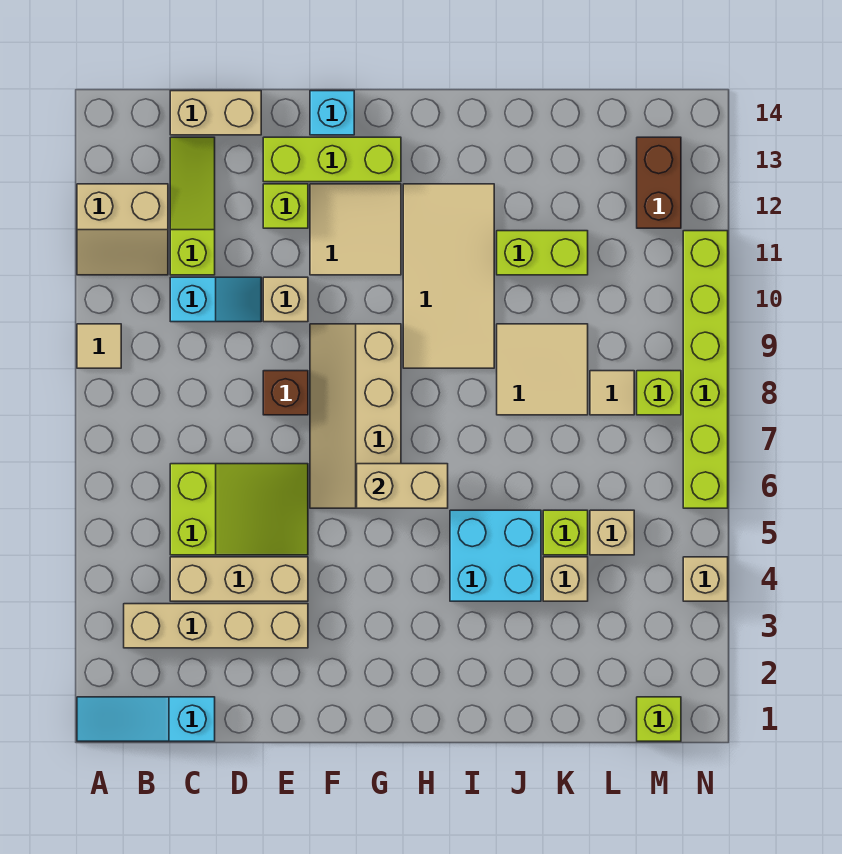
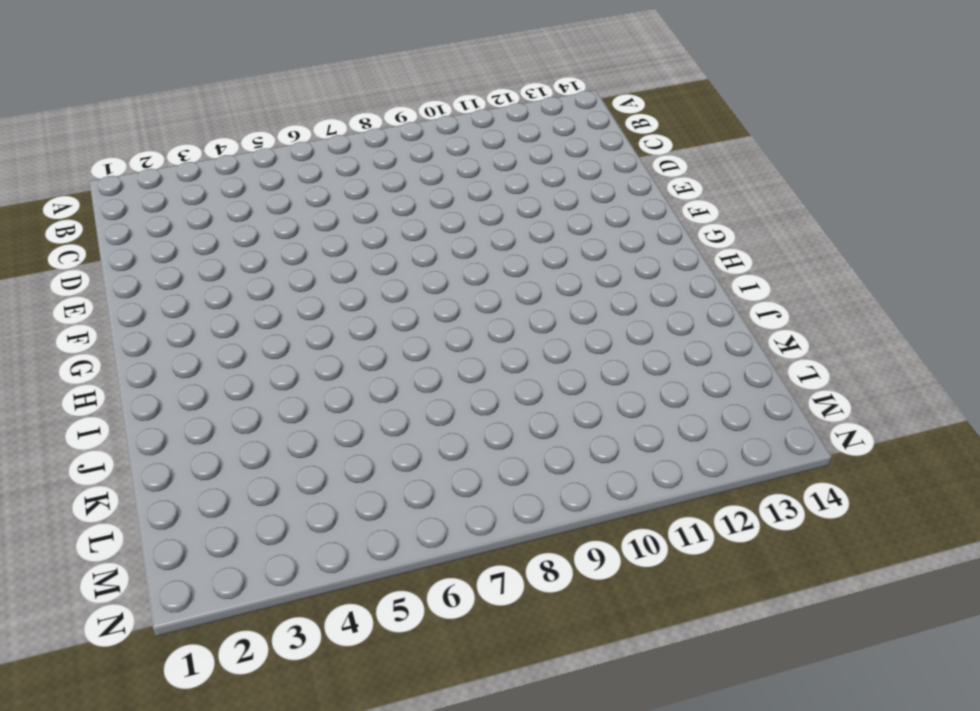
none -> cyan slope A1:C1 level 1 top C
none -> tan tile A9 level 1
none -> tan slope A11:B12 level 1 top 12
none -> tan brick B3:E3 level 1

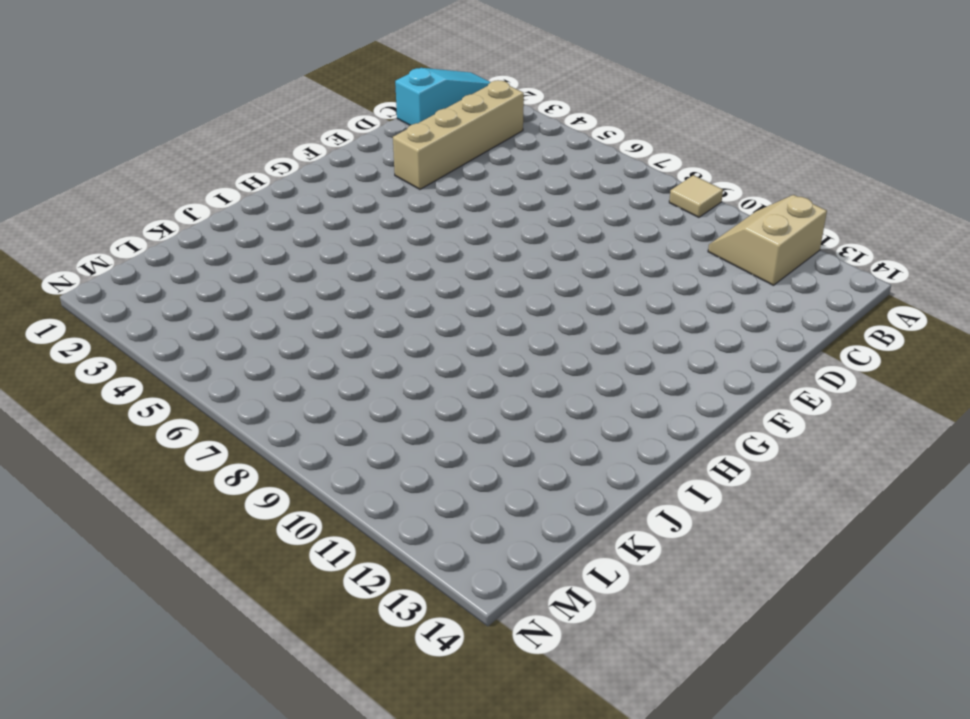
none -> tan brick C4:E4 level 1
none -> lime slope C5:E6 level 1 top C
none -> cyan slope C10:D10 level 1 top C
none -> lime slope C11:C13 level 1 top 11

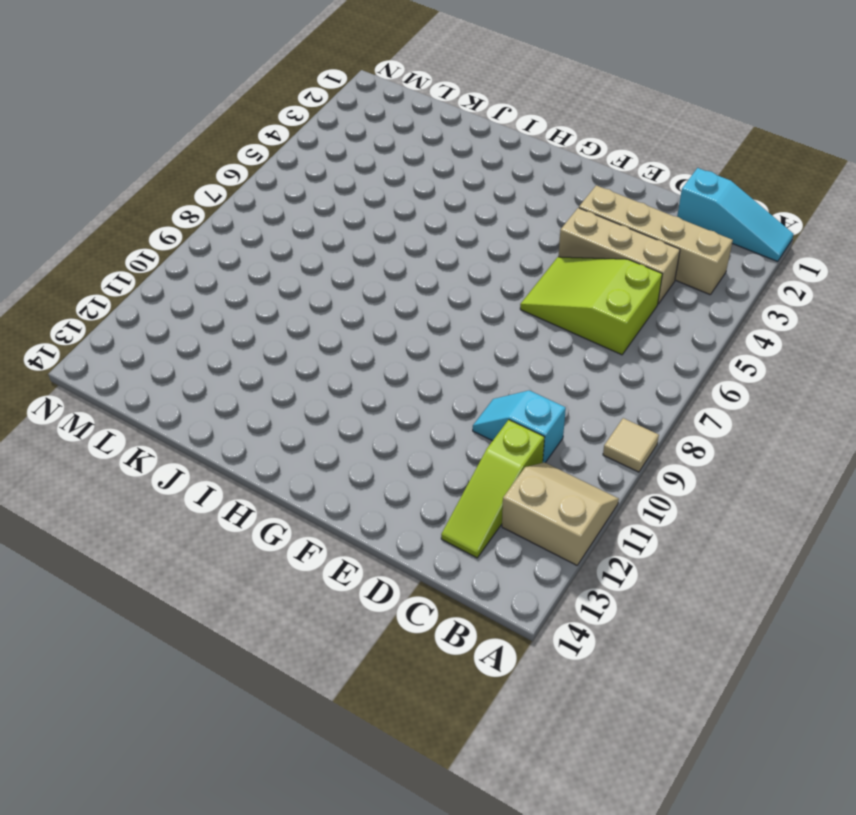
none -> tan brick C14:D14 level 1
none -> brown brick E8 level 1
none -> tan brick E10 level 1
none -> lime brick E12 level 1

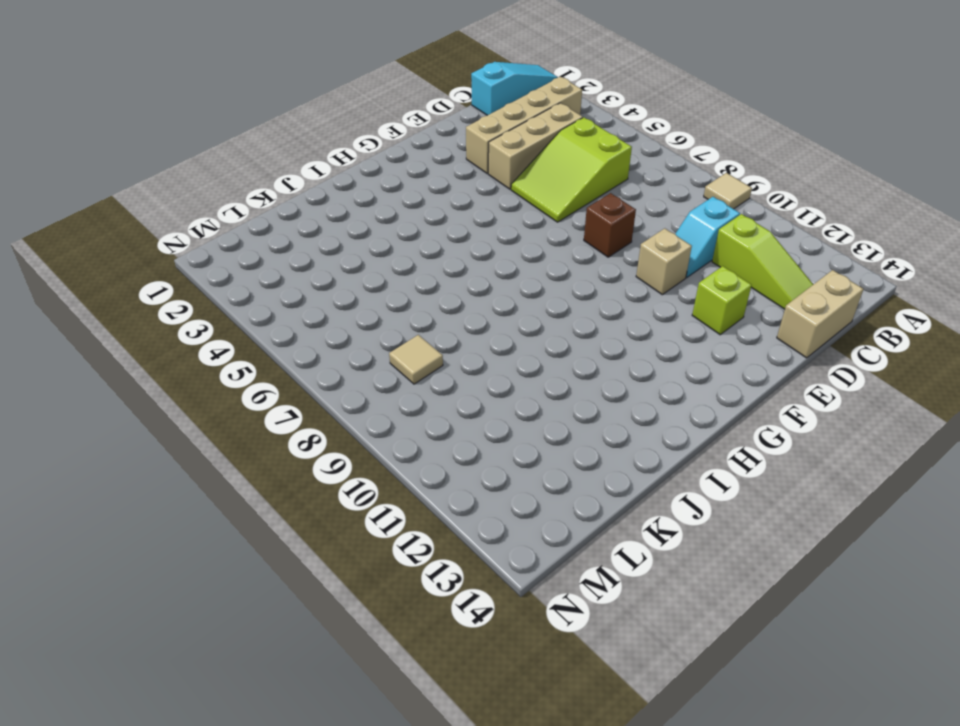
none -> tan slope A11:B12 level 1 top 12
none -> lime brick E13:G13 level 1
none -> tan slope F6:G9 level 1 top G
none -> tan tile F11:G12 level 1

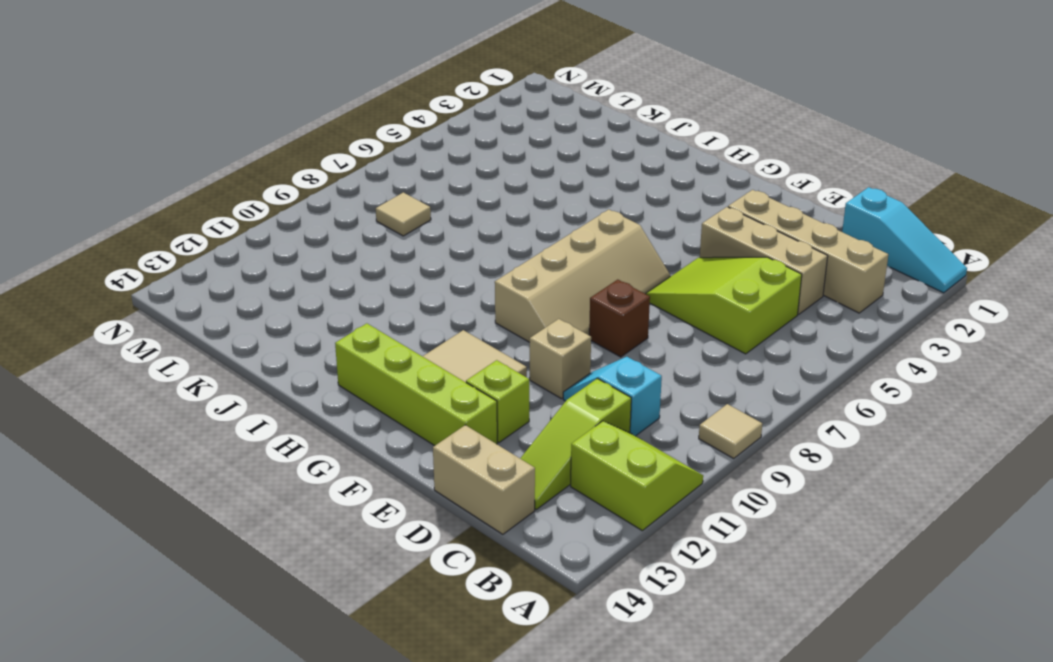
lime slope A11:B12 level 1 top 12 -> tan slope A11:B12 level 1 top 12
lime brick E13:H13 level 1 -> lime brick E13:G13 level 1
none -> cyan brick F14 level 1
none -> tan tile H9:I12 level 1
none -> cyan brick I4:J5 level 1
none -> tan tile J8:K9 level 1

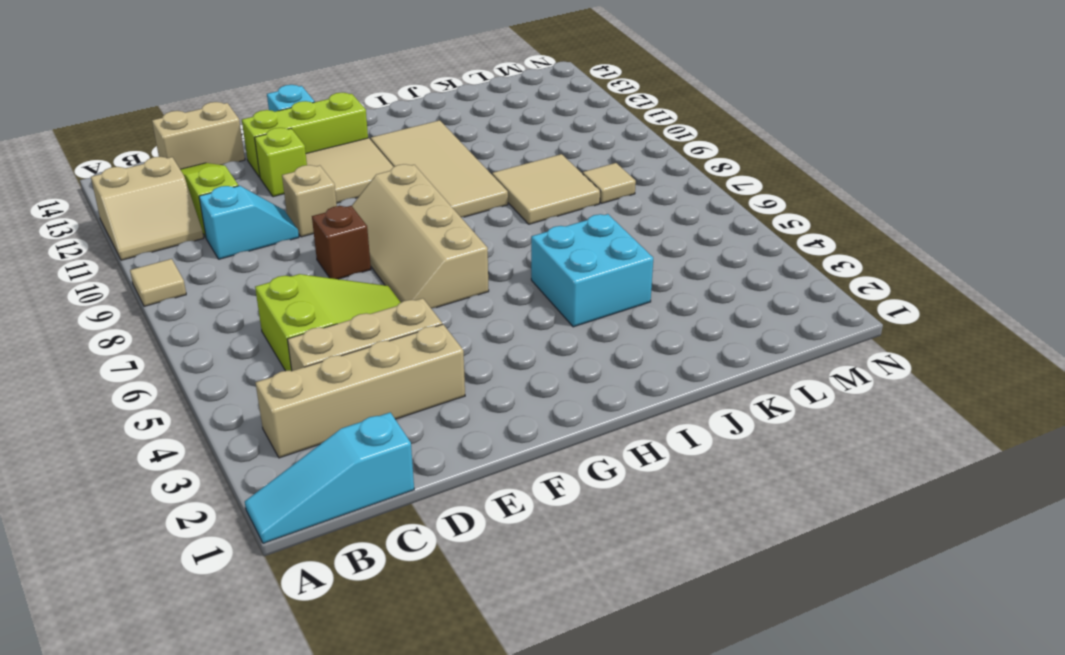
none -> lime brick J11:K11 level 1
none -> tan brick K4 level 1
none -> lime brick K5 level 1
none -> tan brick L5 level 1

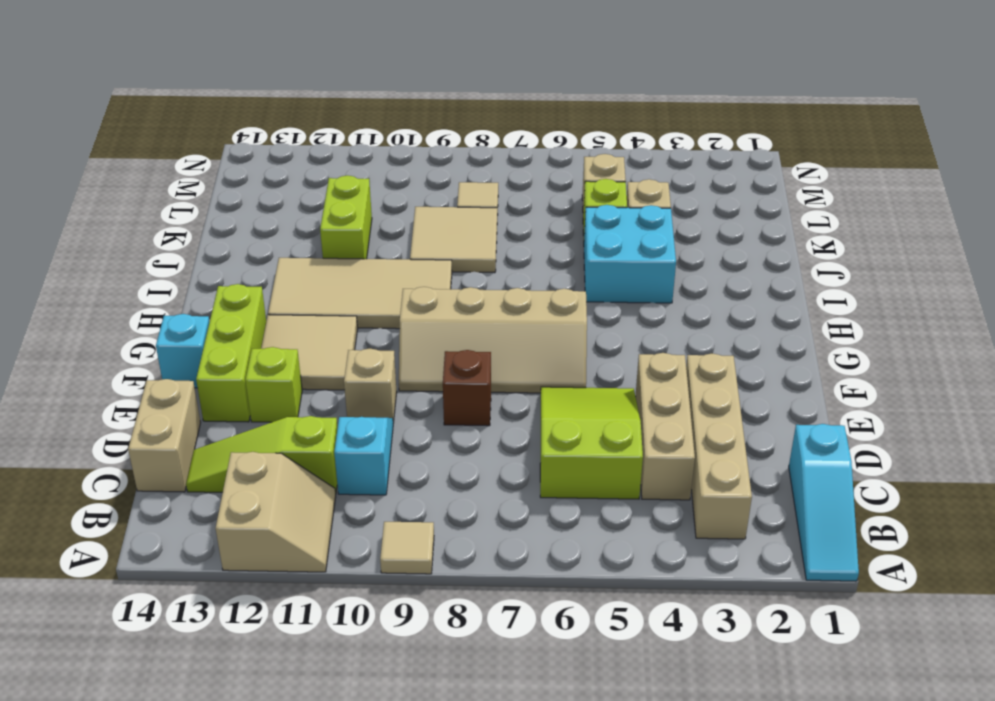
none -> lime brick M1 level 1
none -> lime brick M8 level 1
none -> brown brick M12:M13 level 1
none -> tan brick N4 level 1

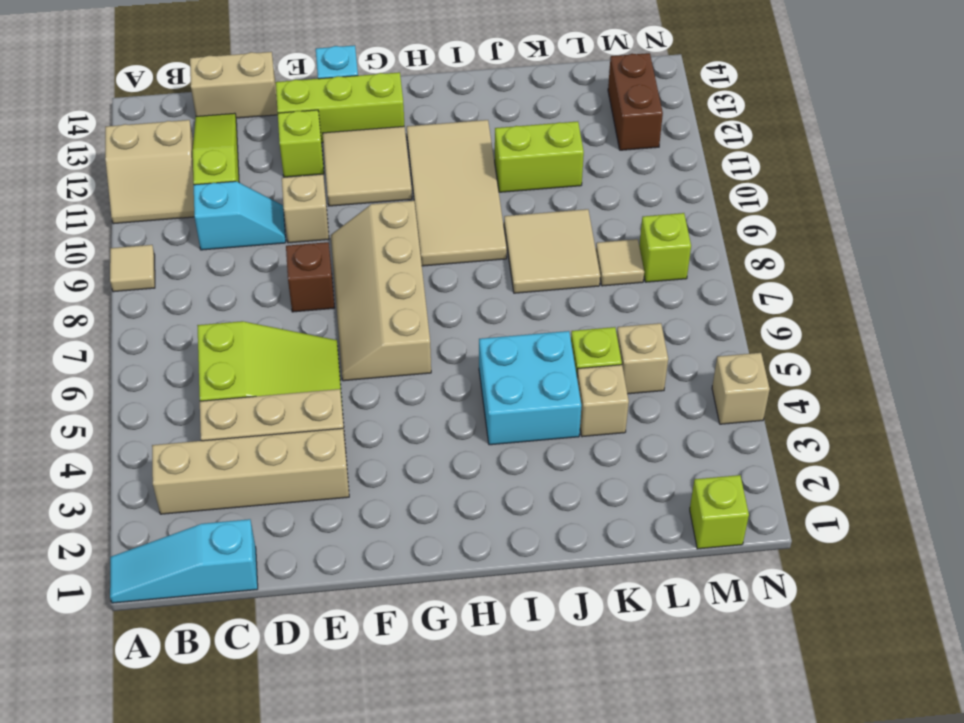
none -> lime brick N6:N11 level 1
none -> tan brick G6:H6 level 2

